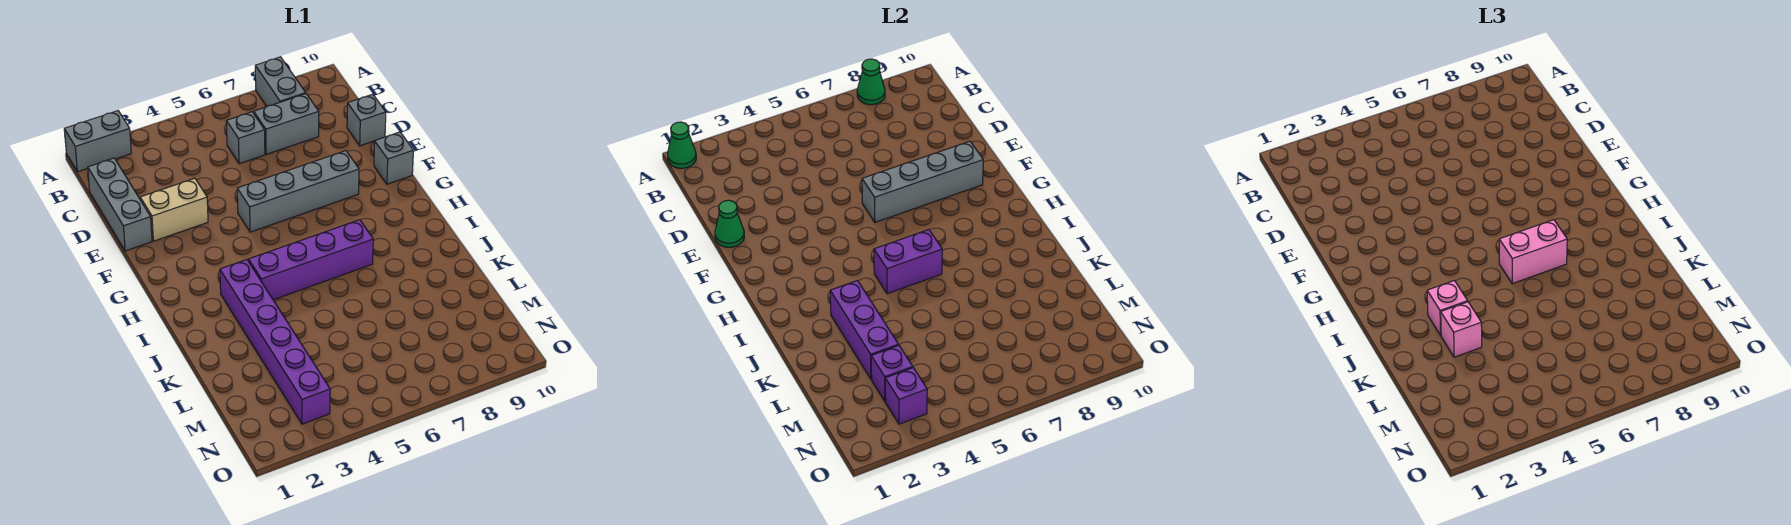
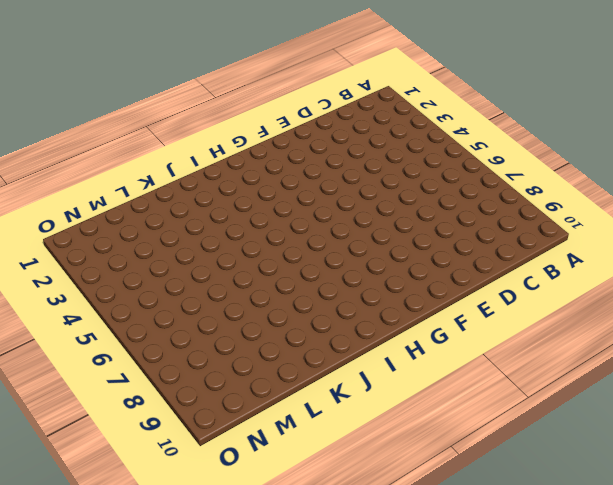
none -> grey brick A1:A2 level 1
none -> grey brick A8:B8 level 1
none -> grey brick C1:E1 level 1

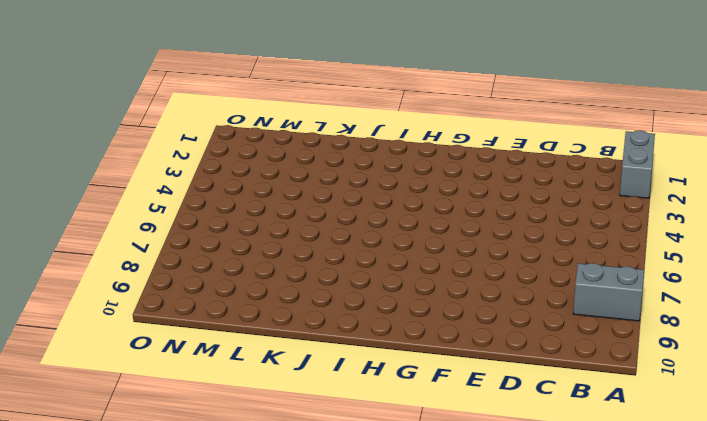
none -> grey brick C1:E1 level 1
none -> grey brick C6 level 1
none -> grey brick C7:C8 level 1

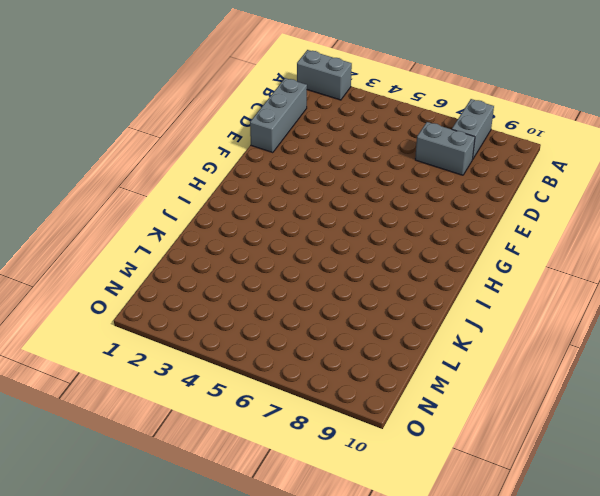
none -> grey brick C6 level 1
none -> grey brick D10 level 1
none -> tan brick E2:E3 level 1

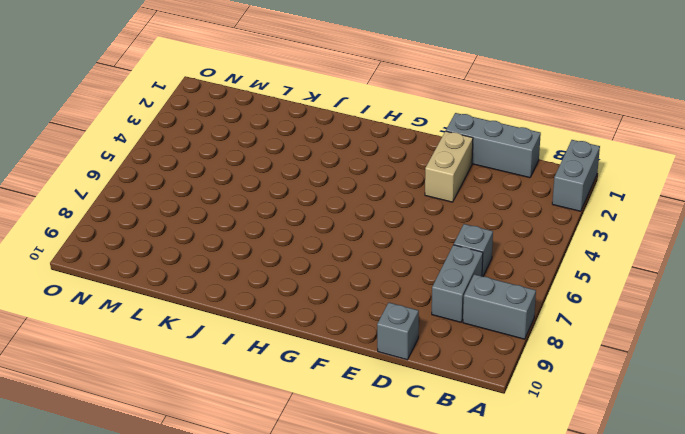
none -> grey brick F5:F8 level 1
none -> grey brick F10 level 1
none -> purple brick I3:N3 level 1

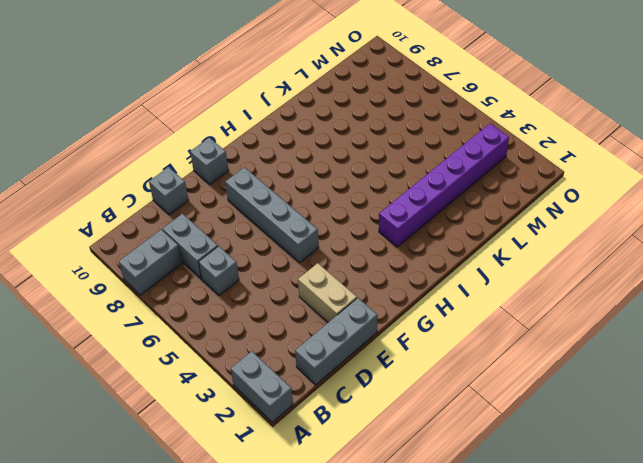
none -> purple brick I4:I7 level 1
none -> green cone A1 level 2
none -> green cone A8 level 2

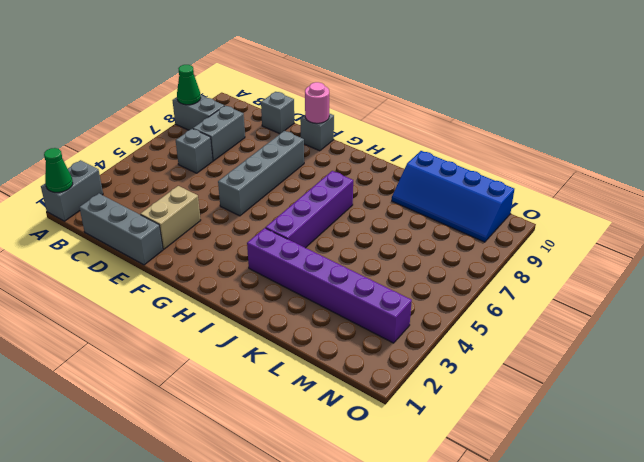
pink round brick F10 level 2 -> none
blue slope K9:N10 level 1 top 10 -> none
none -> green cone E1 level 2
none -> grey brick F6:F9 level 2
none -> purple brick I5:I6 level 2

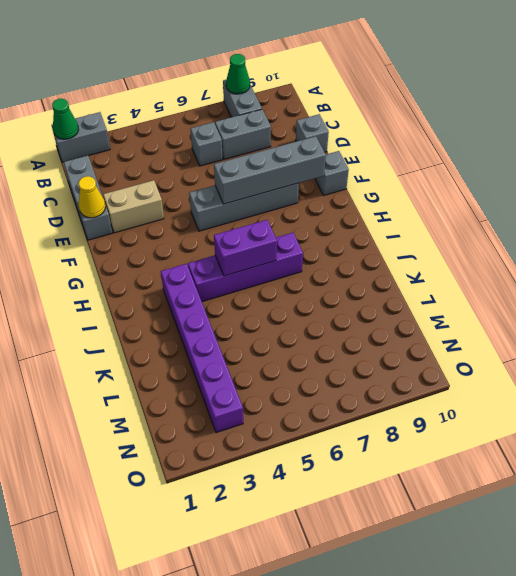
yellow cone E1 level 2 -> green cone E1 level 2
none -> purple brick J3:L3 level 2
none -> purple brick M3 level 2
none -> purple brick N3 level 2

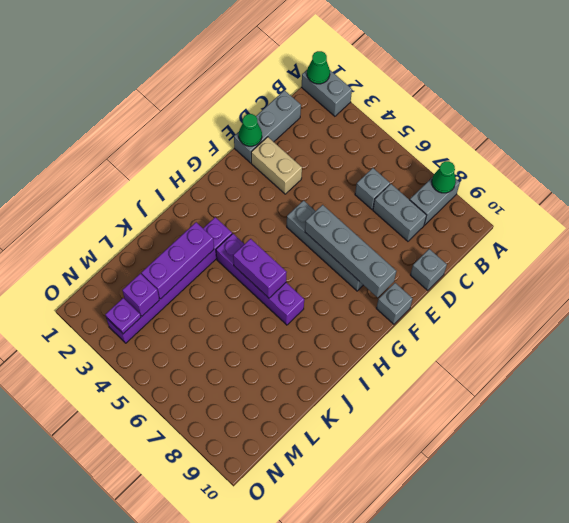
purple plate N3 level 2 -> purple brick N3 level 2
none -> pink brick I6:I7 level 3
none -> pink brick J3 level 3
none -> pink brick K3 level 3

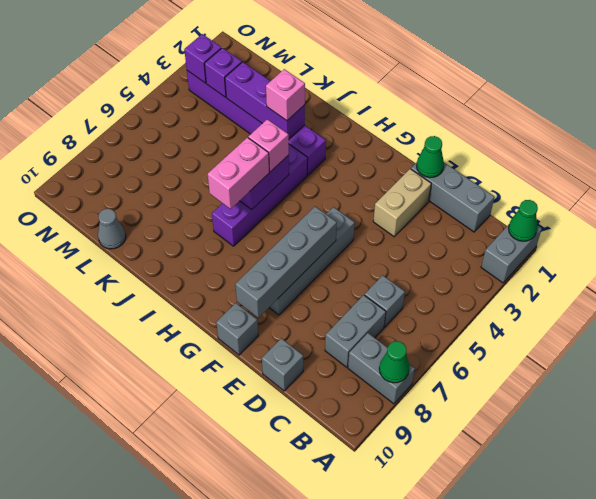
pink brick I5 level 3 -> pink brick K3 level 3
grey cone L10 level 1 -> none

